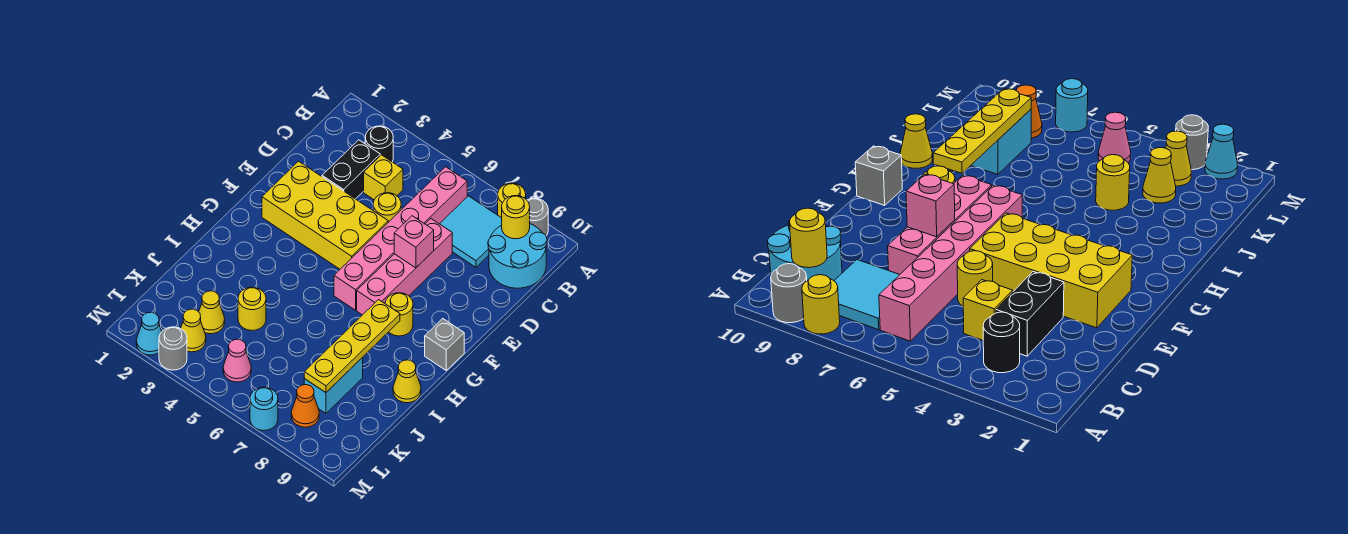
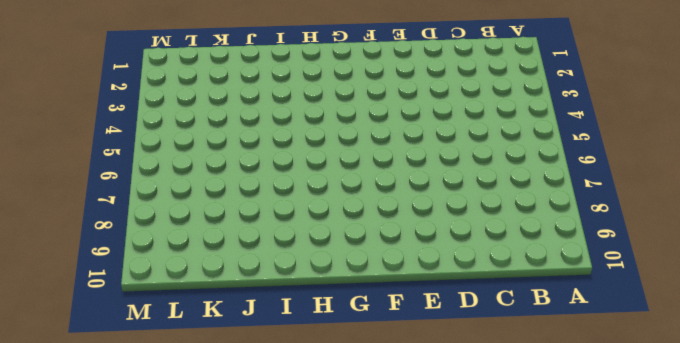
none -> yellow round brick A8 level 1
none -> grey round brick A9 level 1
none -> black round brick B3 level 1

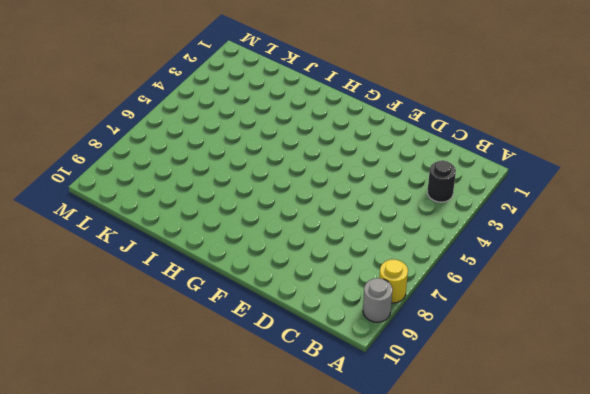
none -> pink brick B6:G6 level 1
none -> cyan tile B7:C8 level 1
none -> cyan round brick B9:C10 level 1

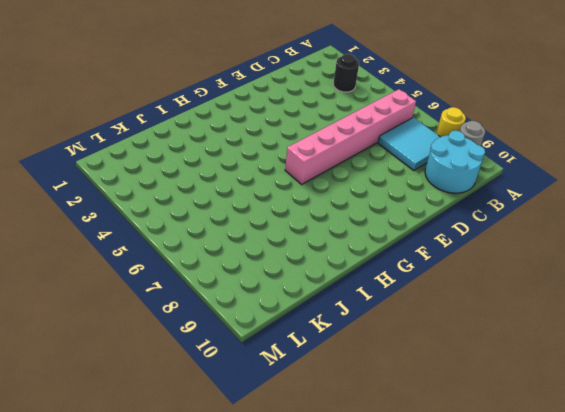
none -> black brick C3:D3 level 1
none -> yellow brick C4 level 1
none -> yellow round brick D5 level 1

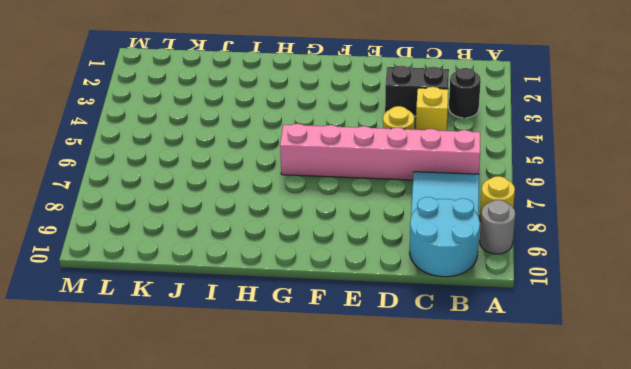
none -> pink brick D7:G7 level 1
none -> yellow brick E2:F5 level 1
none -> yellow round brick G8 level 1

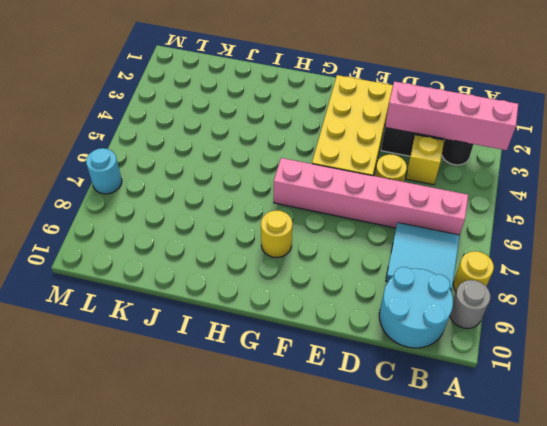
pink brick A3:D3 level 2 -> pink brick D7:G7 level 1
none -> grey brick G10 level 1
none -> yellow cone I10 level 1
none -> yellow round brick J4 level 1

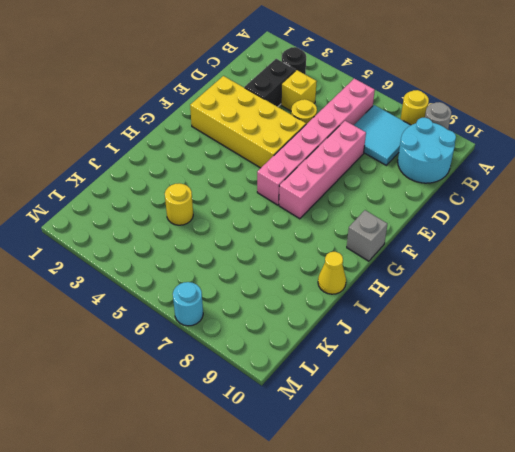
none -> yellow round brick G8 level 1
none -> cyan brick J8:K8 level 1
none -> yellow cone K3 level 1

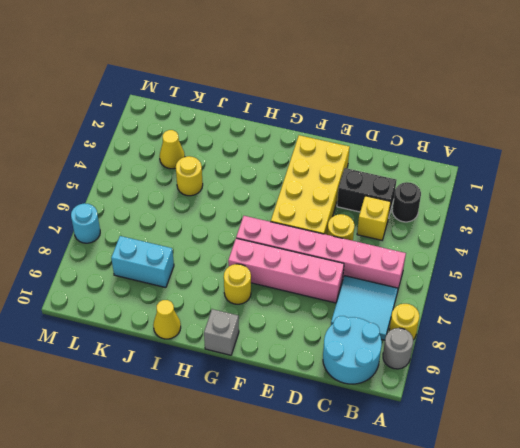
none -> yellow cone L3 level 1
none -> pink cone L5 level 1
none -> orange cone L8 level 1

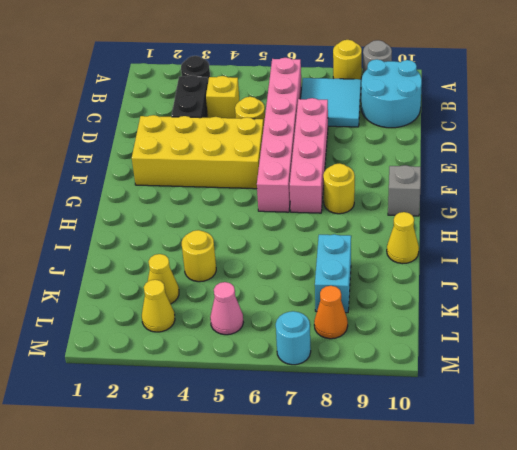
none -> cyan cone M2 level 1
none -> grey round brick M3 level 1
none -> yellow round brick B9 level 2

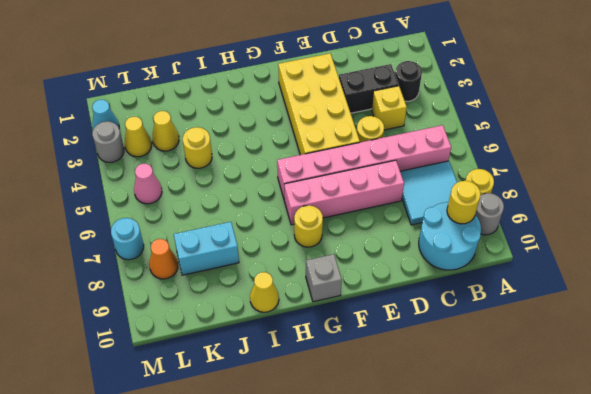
none -> pink brick E7 level 2
none -> yellow plate H8:K8 level 2

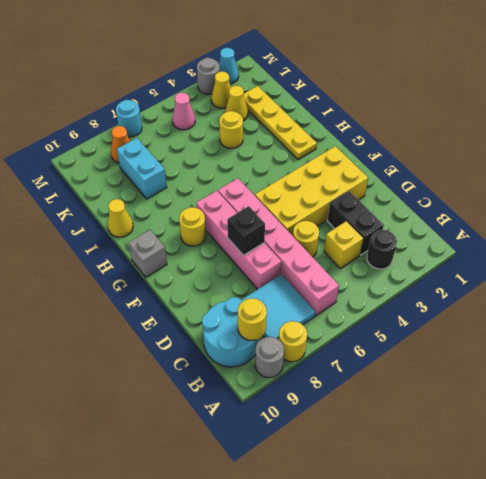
black brick E7 level 2 -> pink brick E7 level 2
yellow plate H2:K2 level 1 -> yellow plate H8:K8 level 2

